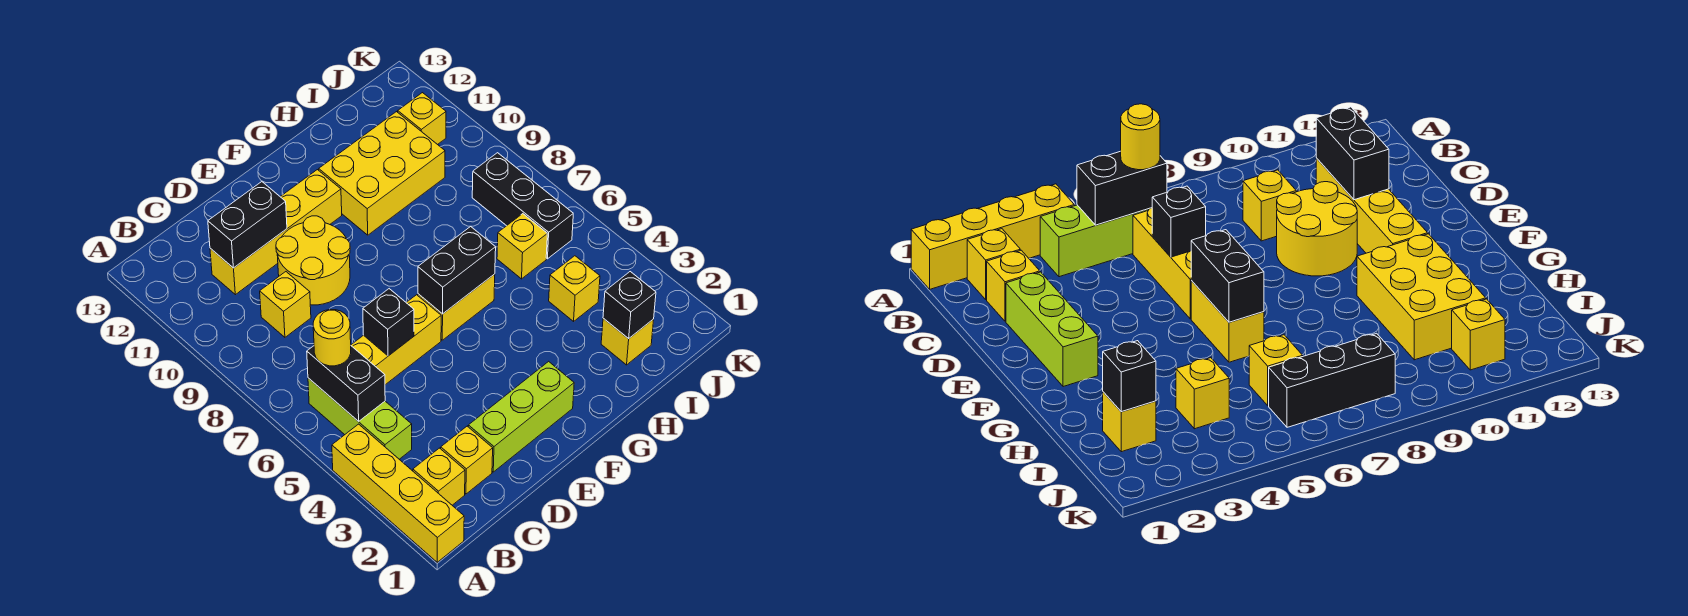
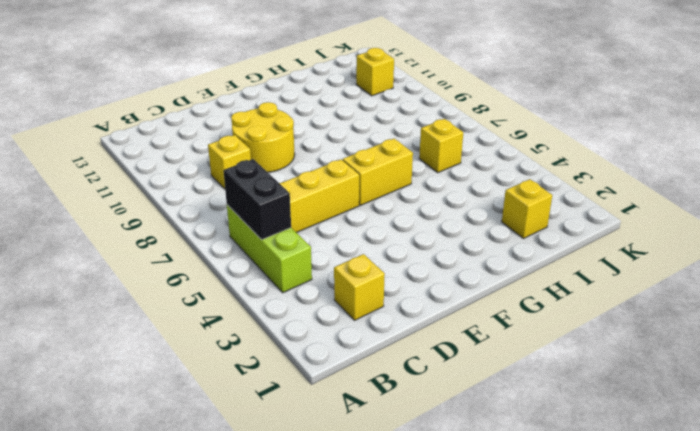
none -> yellow brick A1:A4 level 1
none -> yellow brick B2 level 1
none -> yellow brick C11:F11 level 1

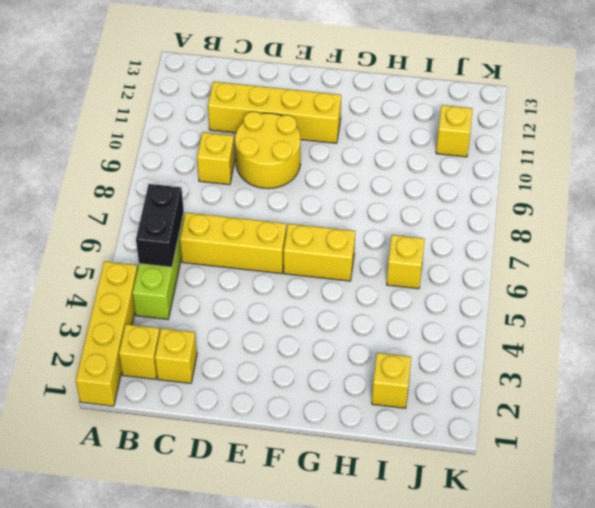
none -> lime brick D2:F2 level 1
none -> yellow brick G10:I11 level 1
none -> yellow brick I4 level 1

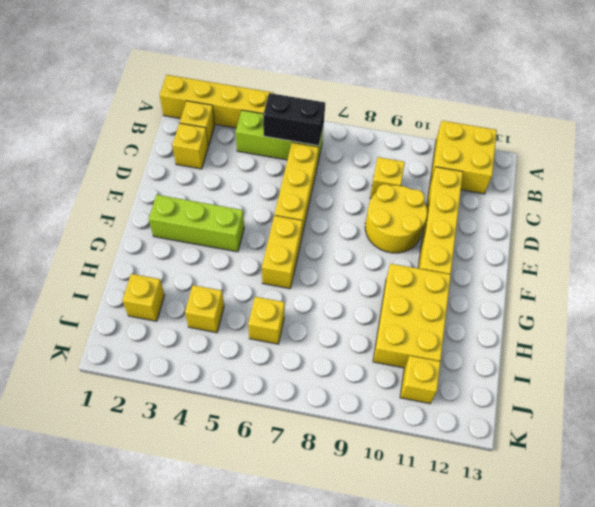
yellow brick A11:B12 level 1 -> none
lime brick F2:F4 level 1 -> lime brick D2:F2 level 1
none -> black brick J6:J8 level 1
none -> black brick C11:D11 level 2
none -> black brick D6 level 2

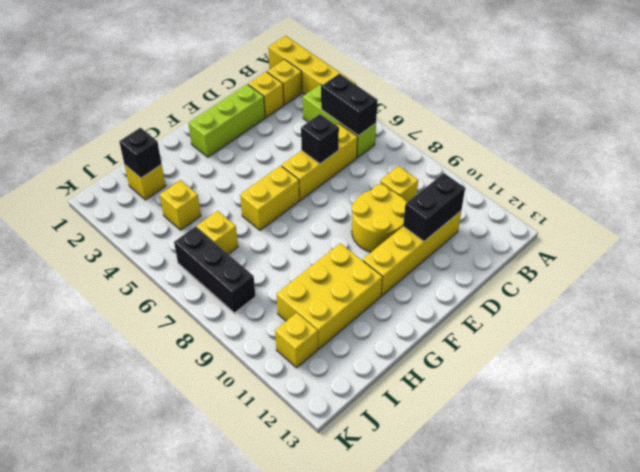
none -> black brick F6:G6 level 2
none -> yellow round brick B6 level 3

